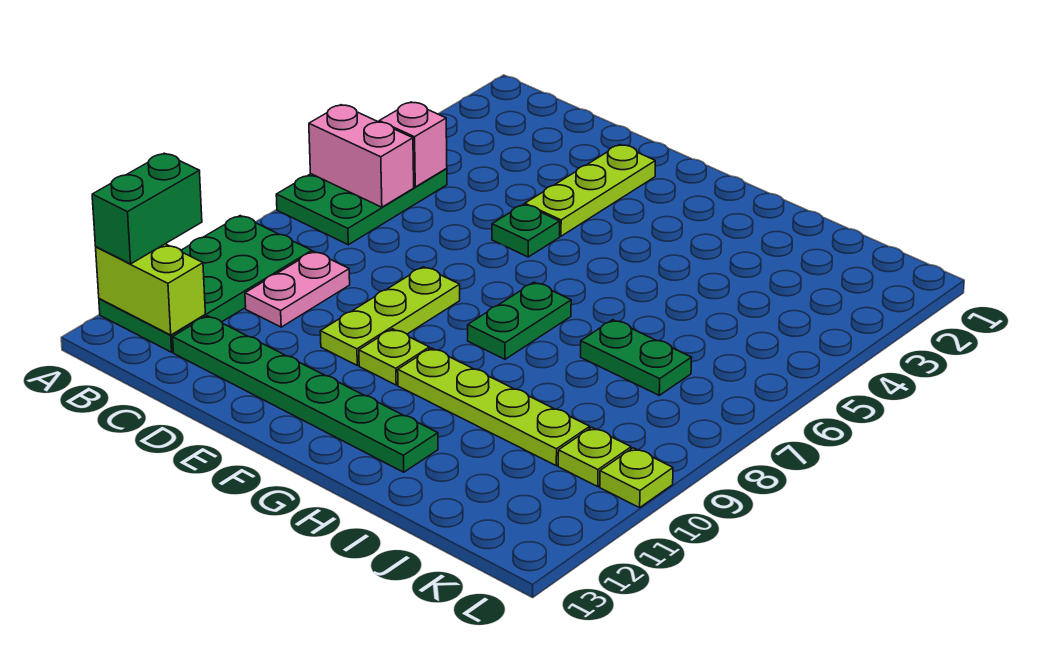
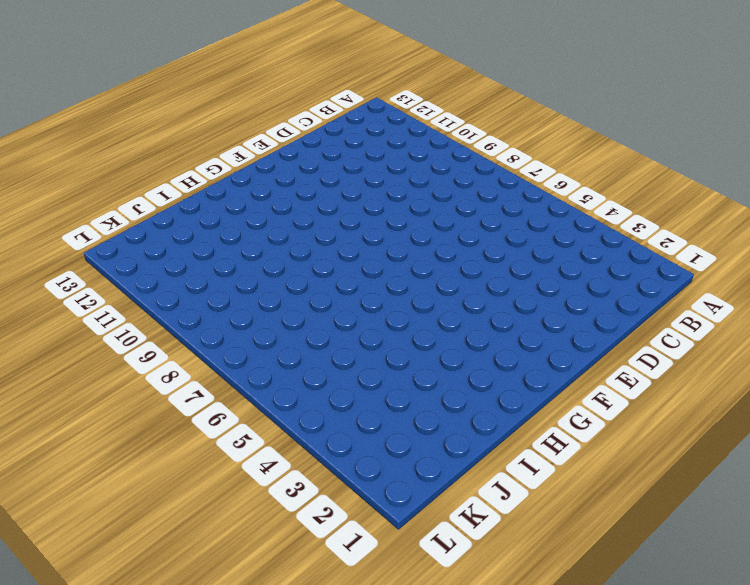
none -> green plate A5:B7 level 1
none -> green plate A9:B12 level 1
none -> pink plate C9:C10 level 1

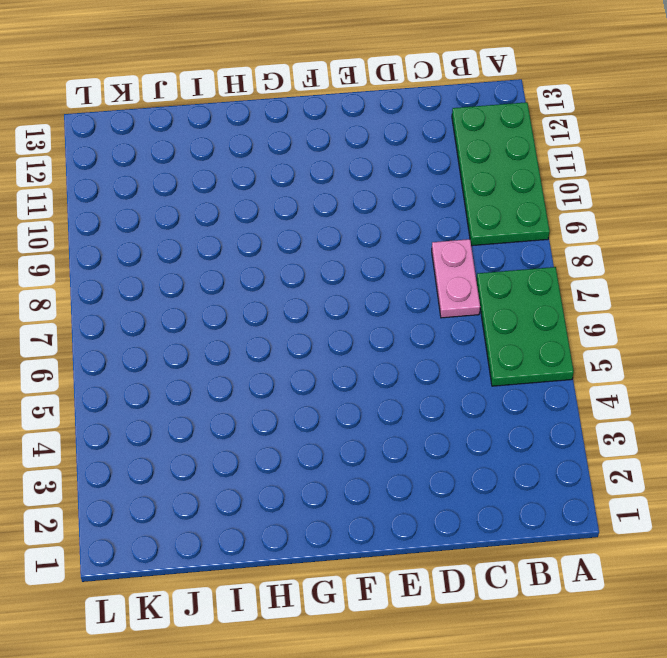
pink plate C7:C8 level 1 -> pink plate C9:C10 level 1
none -> green plate C12:H12 level 1
none -> lime plate E2:E4 level 1
none -> green plate E5 level 1

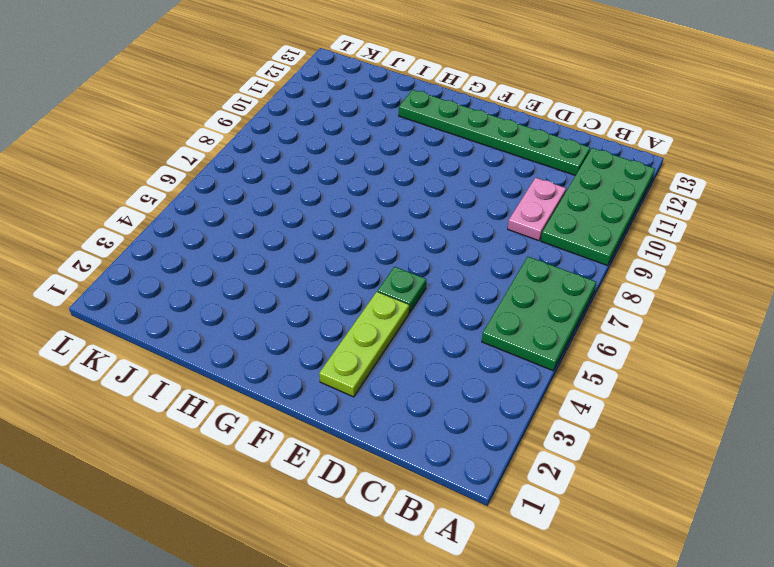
none -> lime plate E8:E10 level 1
none -> lime plate F10 level 1
none -> green plate G7:G8 level 1

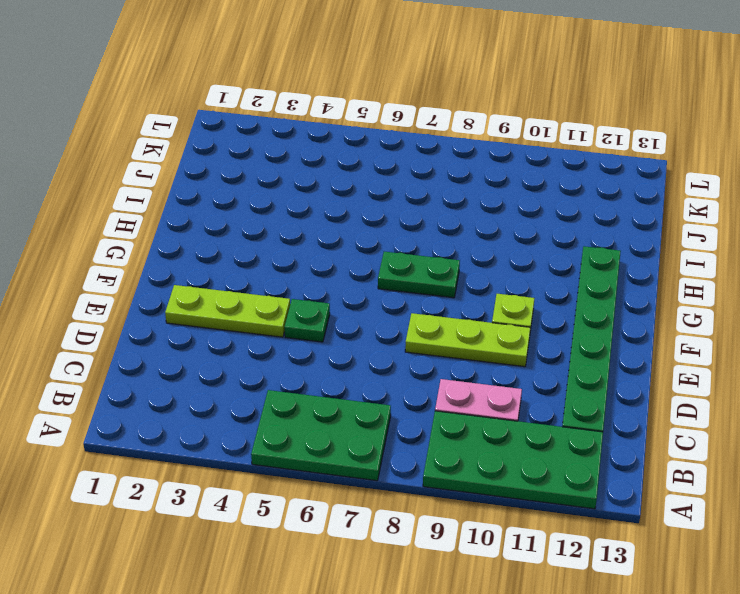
none -> lime plate G10:J10 level 1
none -> green plate I7:J7 level 1
none -> lime plate K10 level 1

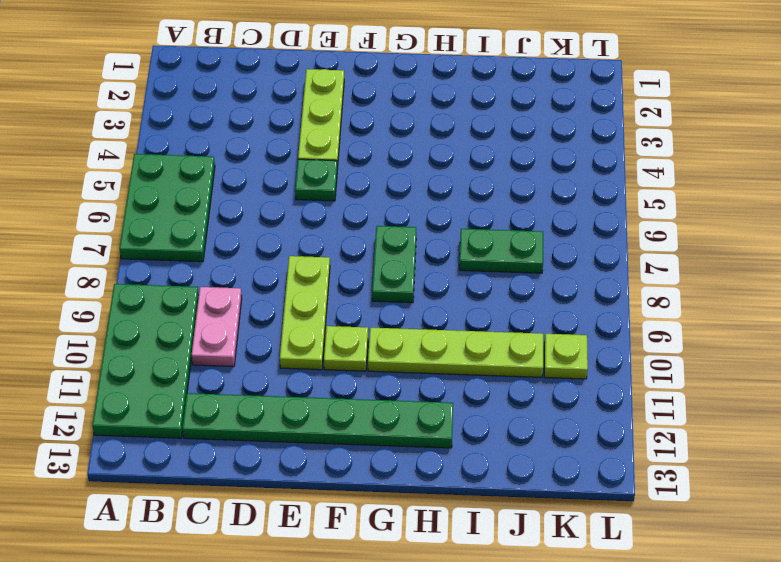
none -> lime plate L10 level 1
none -> pink brick A6:B6 level 2
none -> lime brick A12:B12 level 2

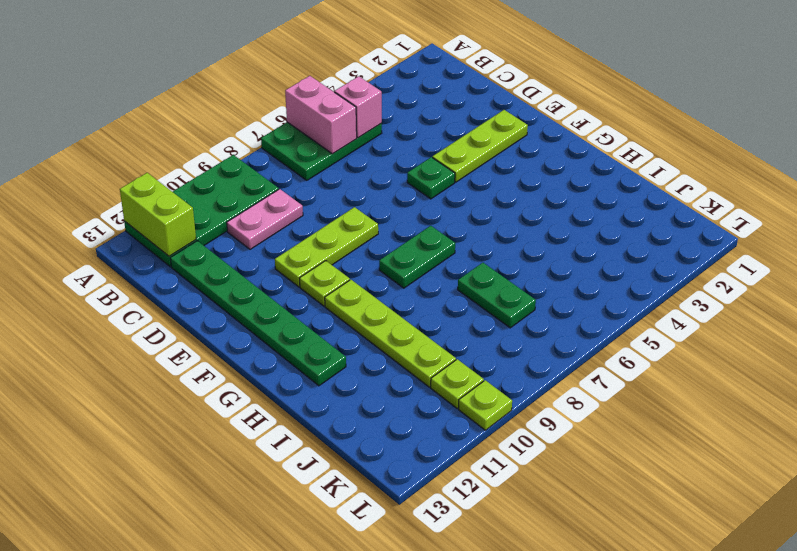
none -> green brick A11:A12 level 3

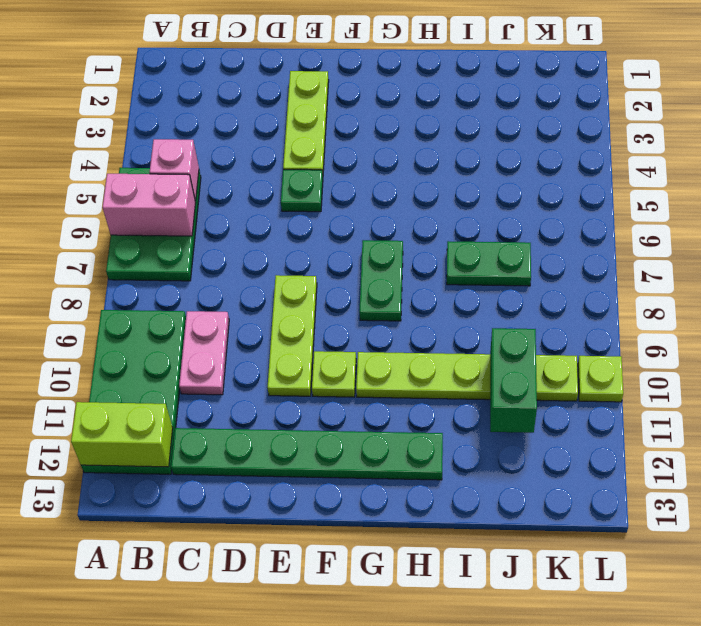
green brick J10:J11 level 2 -> green brick A11:A12 level 3

